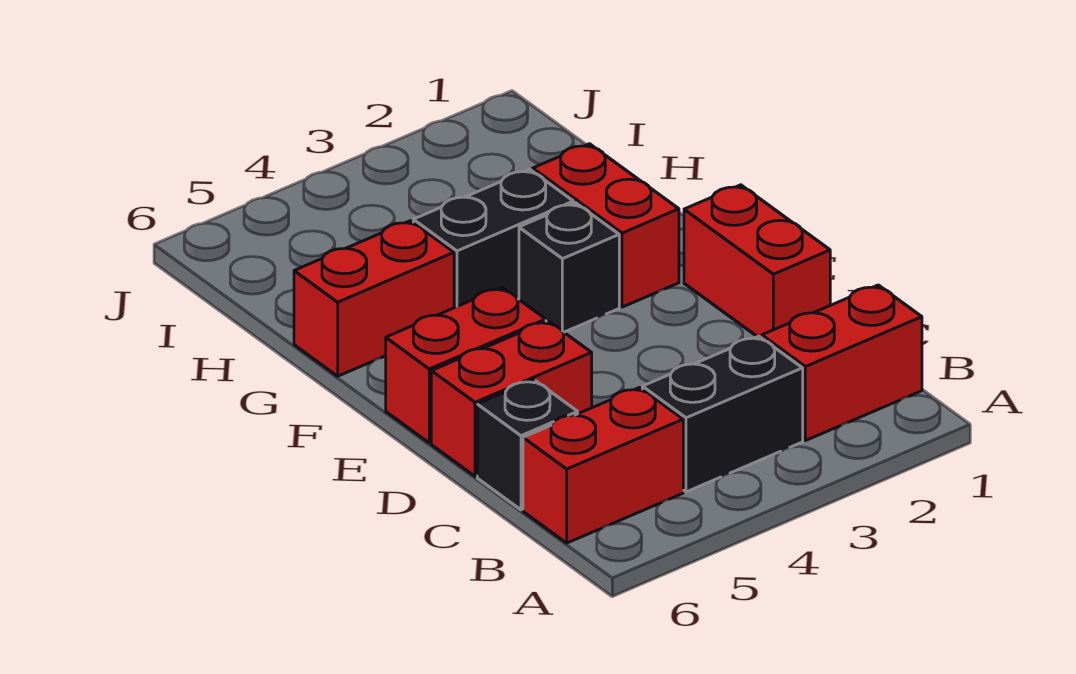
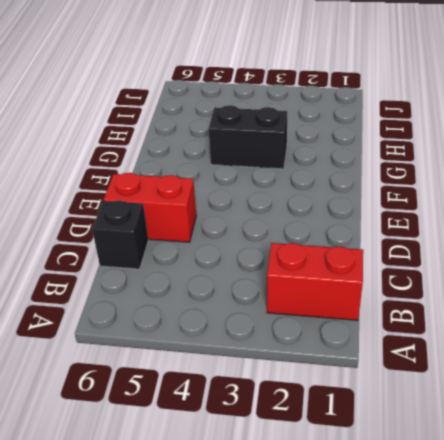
none -> black brick B3:B4 level 1
none -> red brick B5:B6 level 1

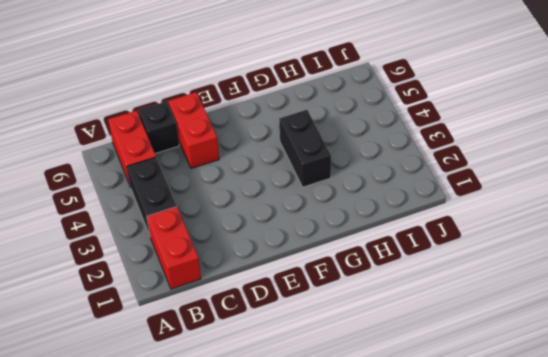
none -> red brick D1:E1 level 1
none -> red brick E5:E6 level 1

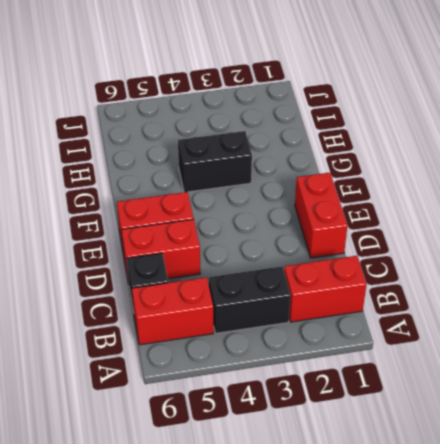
none -> red brick F2:G2 level 1
none -> black brick F3 level 1

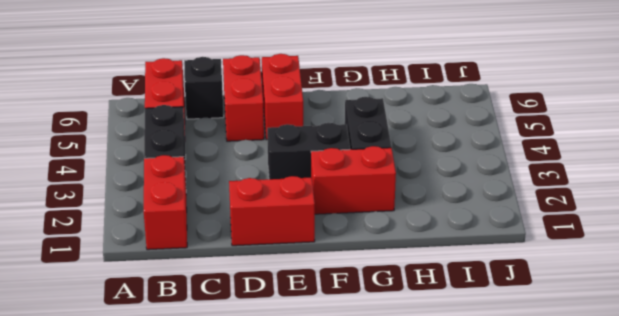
black brick E3:F3 level 1 -> black brick F3 level 1
none -> red brick G5:G6 level 1

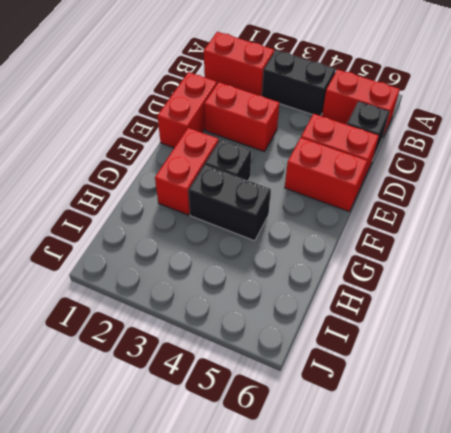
red brick D2:D3 level 1 -> red brick G5:G6 level 1

